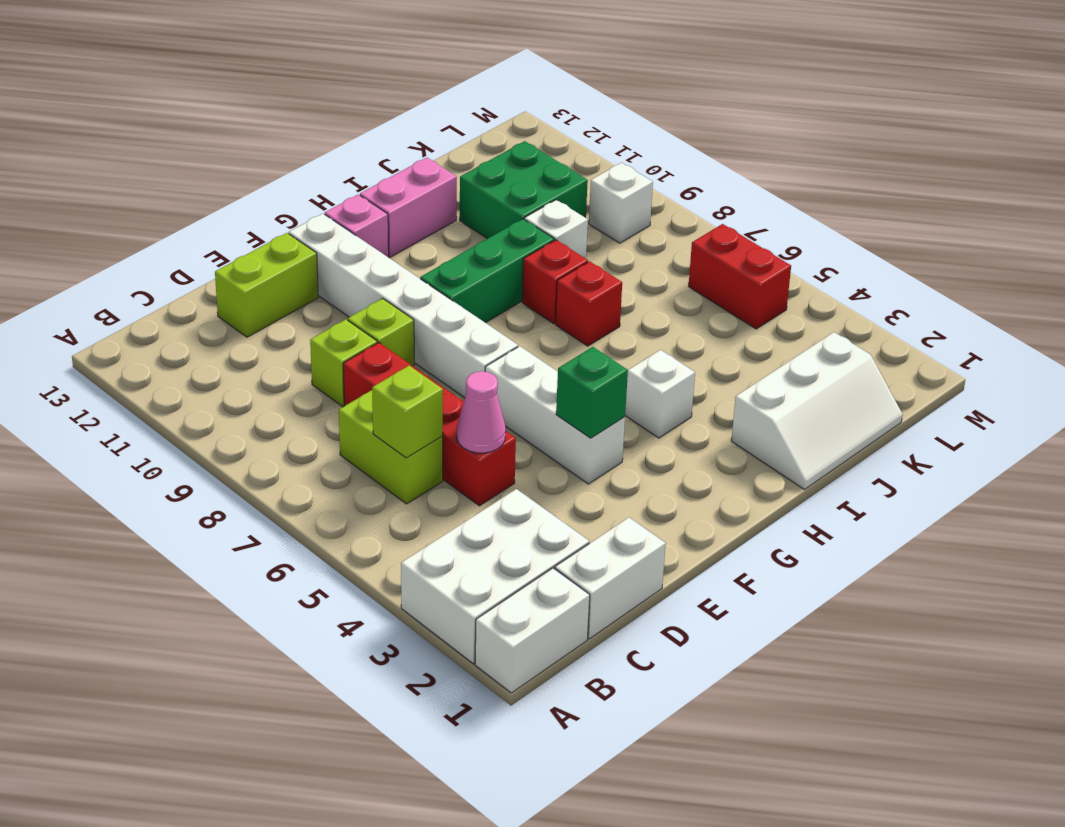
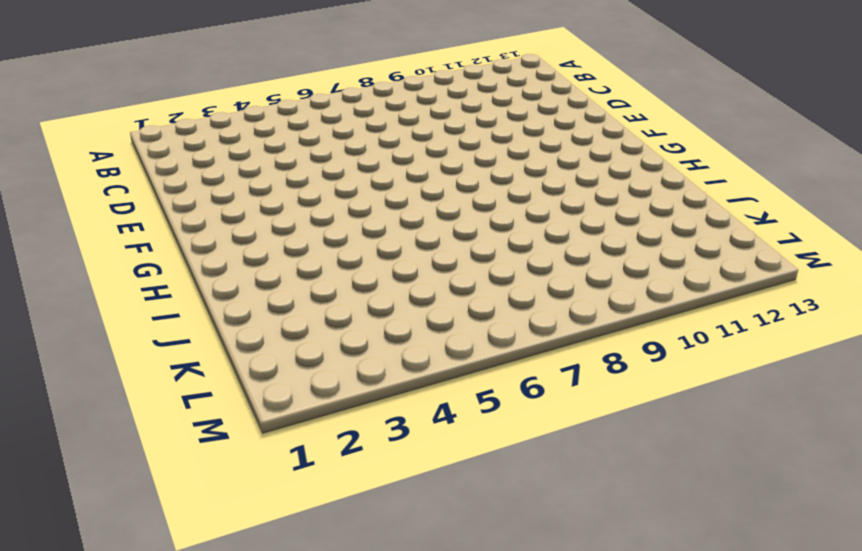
none -> white brick A1:B1 level 1
none -> white brick A2:C3 level 1
none -> white brick C1:D1 level 1

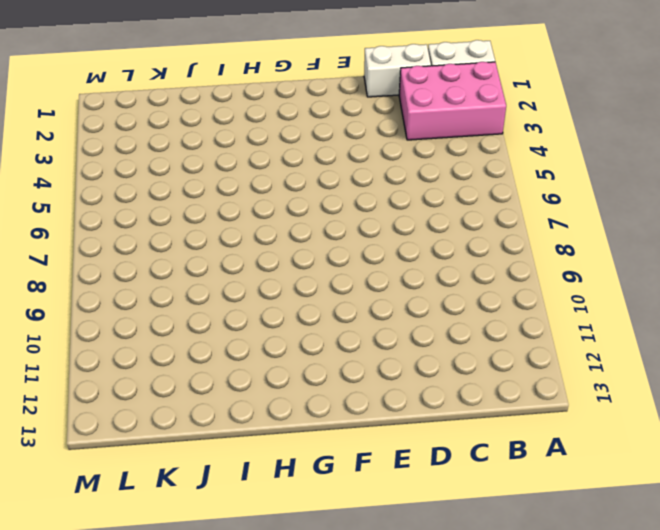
pink brick A2:C3 level 1 -> white brick A2:C3 level 1
none -> lime brick C6:C7 level 1
none -> red brick D5:D8 level 1
none -> lime brick D9 level 1

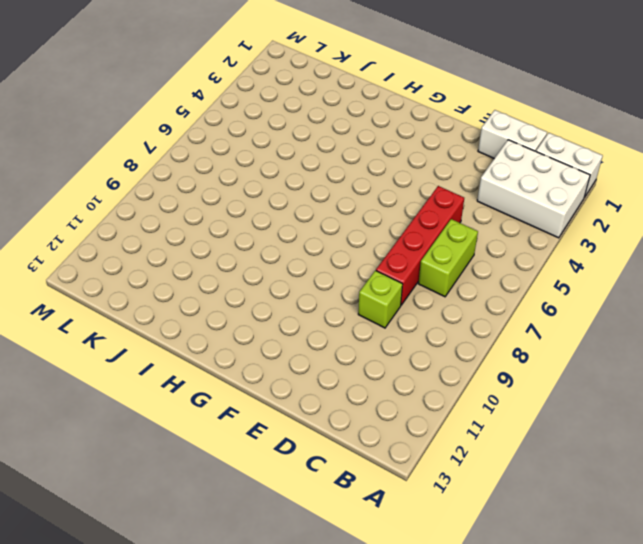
none -> lime brick D12:E12 level 1
none -> lime brick E9 level 1
none -> white brick F4:F6 level 1

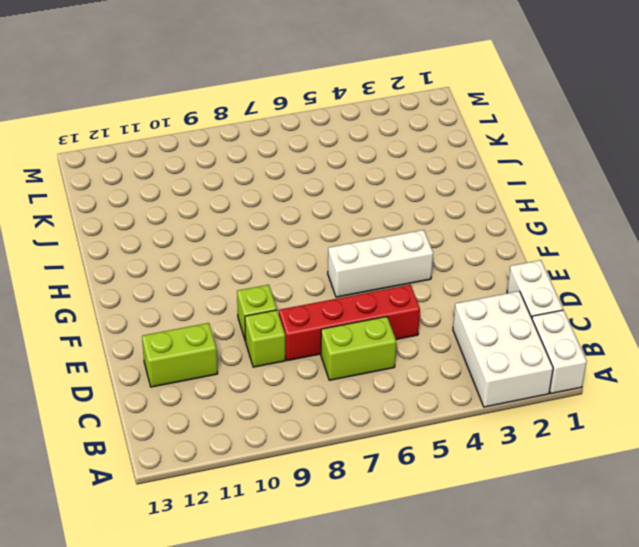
lime brick D11:D12 level 1 -> lime brick D12:E12 level 1
none -> white brick F7:F12 level 1
none -> green brick G9:I9 level 1
none -> pink brick G12 level 1

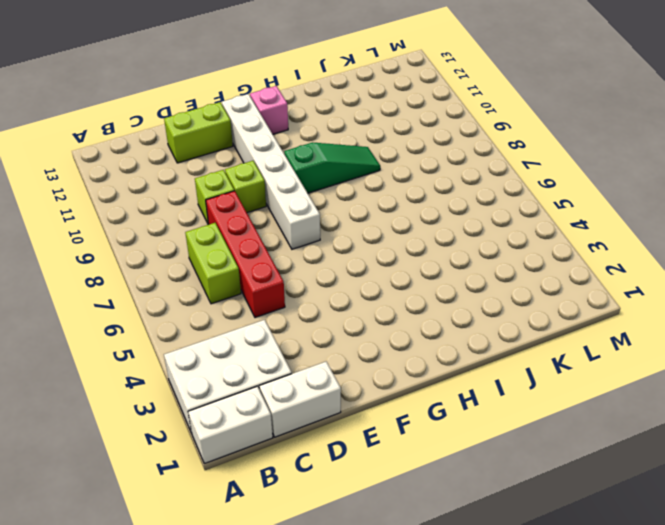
green slope G9:I9 level 1 top G -> green brick G9:I9 level 1
none -> white brick F4:F6 level 1
none -> white brick H4 level 1
none -> pink brick H12:I12 level 1

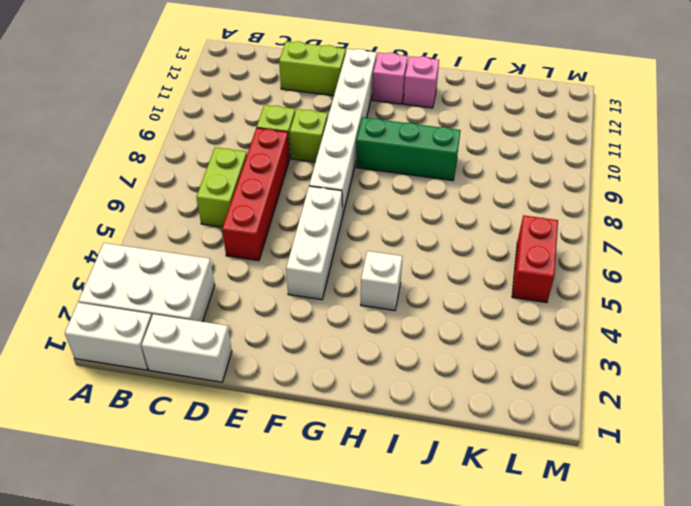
pink brick H12 level 1 -> pink brick H12:I12 level 1
none -> white slope I1:K2 level 1 top 2
none -> red brick I7 level 1
none -> red brick I8 level 1

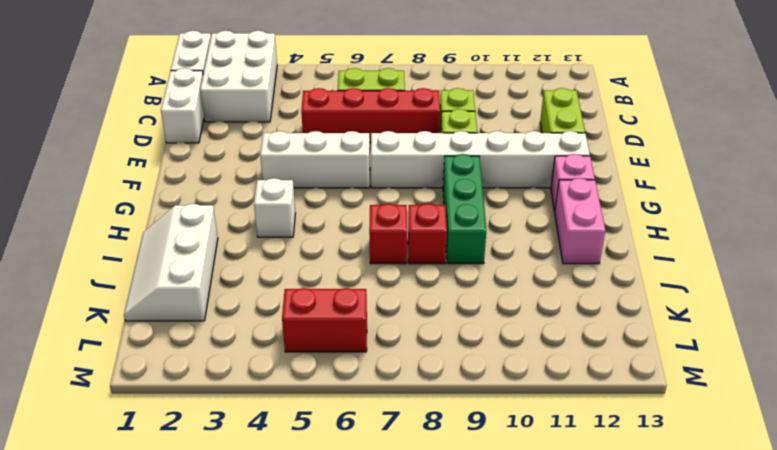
none -> white brick J9 level 1
none -> green brick J10:K11 level 1
none -> white brick L9 level 1

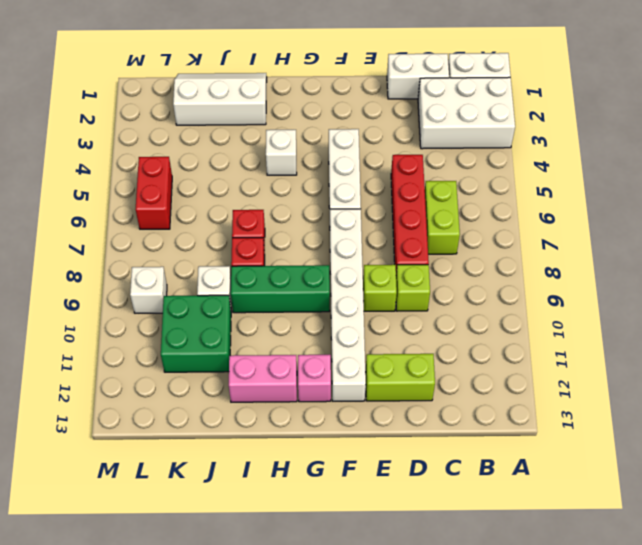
none -> lime brick C6 level 2
none -> pink cone D5 level 2
none -> green brick F4 level 2

